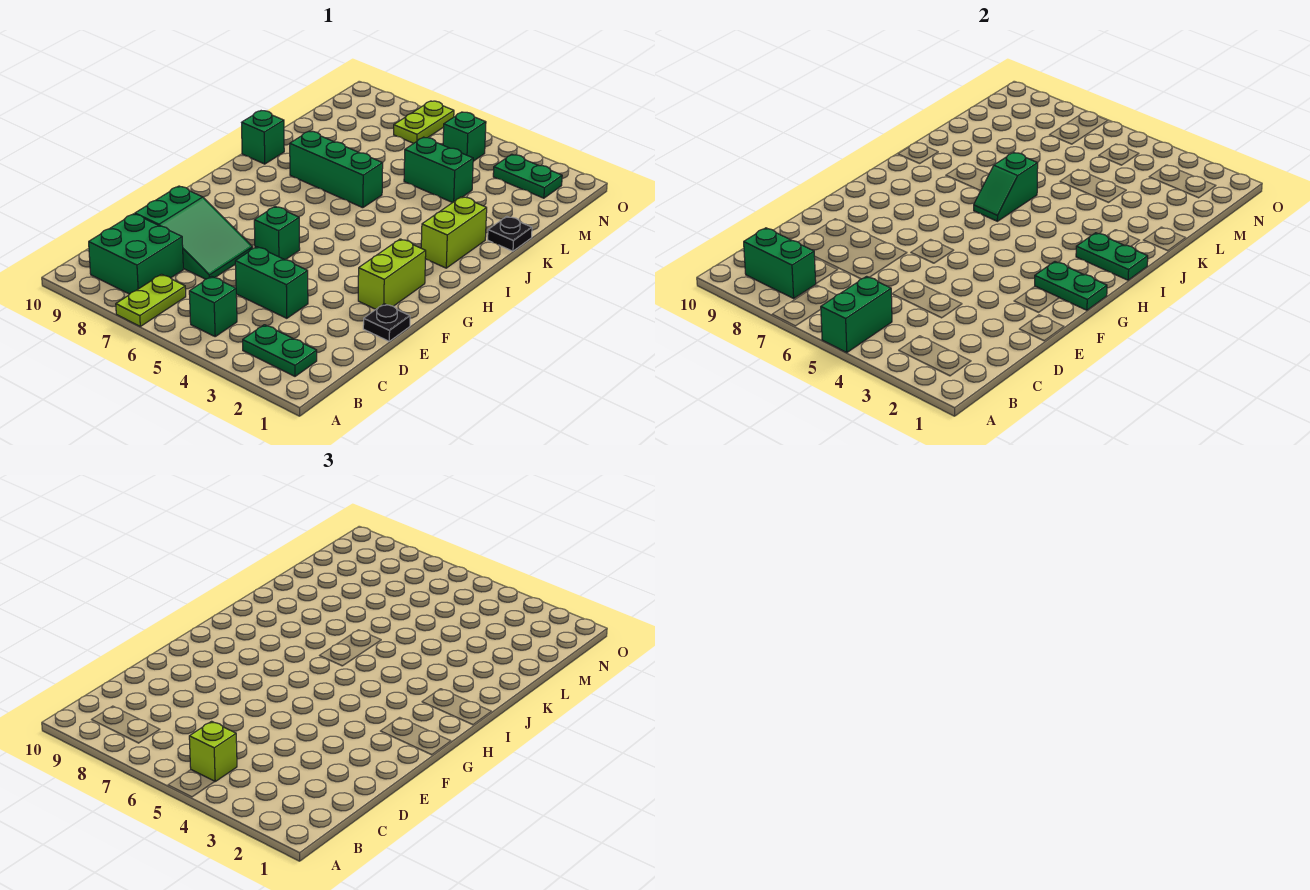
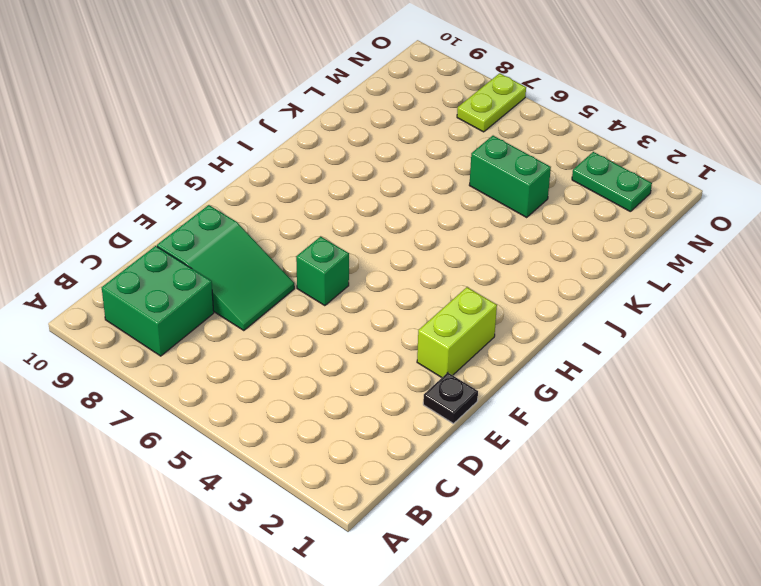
none -> lime plate A7:B7 level 1
none -> green plate B2:B3 level 1
none -> green brick B5 level 1

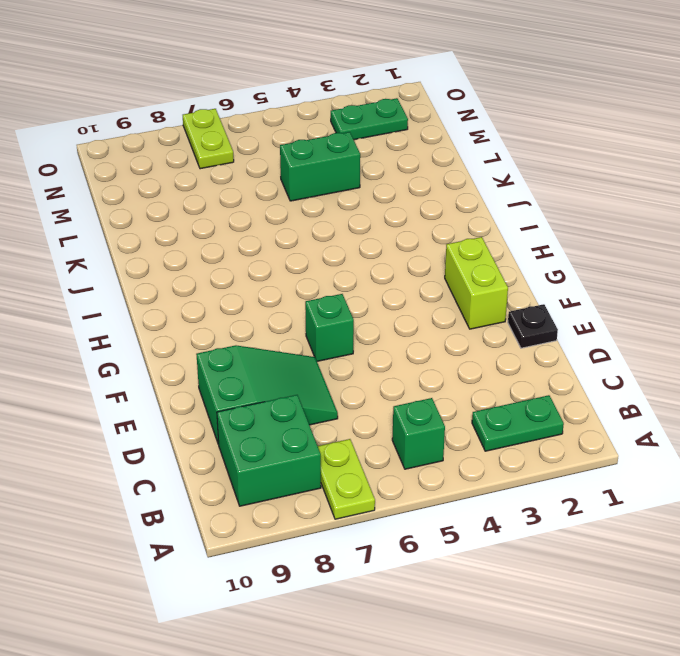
none -> green brick D4:D5 level 1
none -> lime brick I2:J2 level 1
none -> green brick J6:J8 level 1

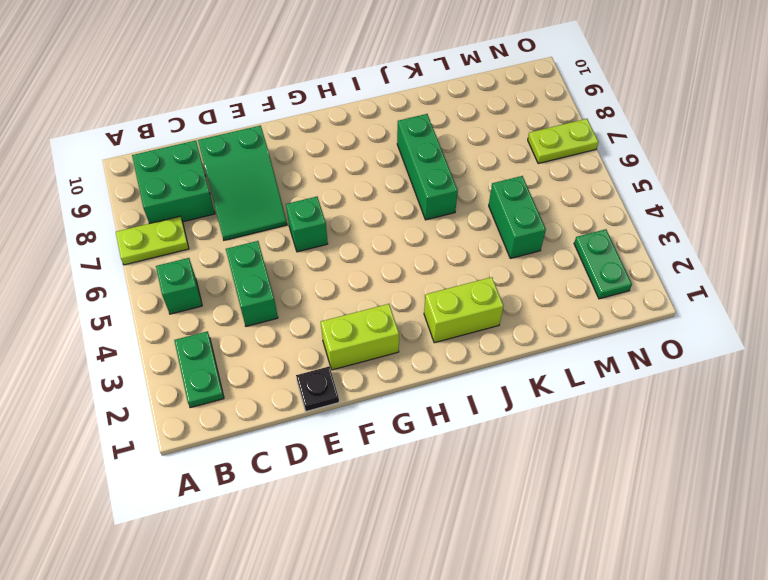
none -> green brick J10 level 1
none -> black plate K1 level 1
none -> green brick N5 level 1

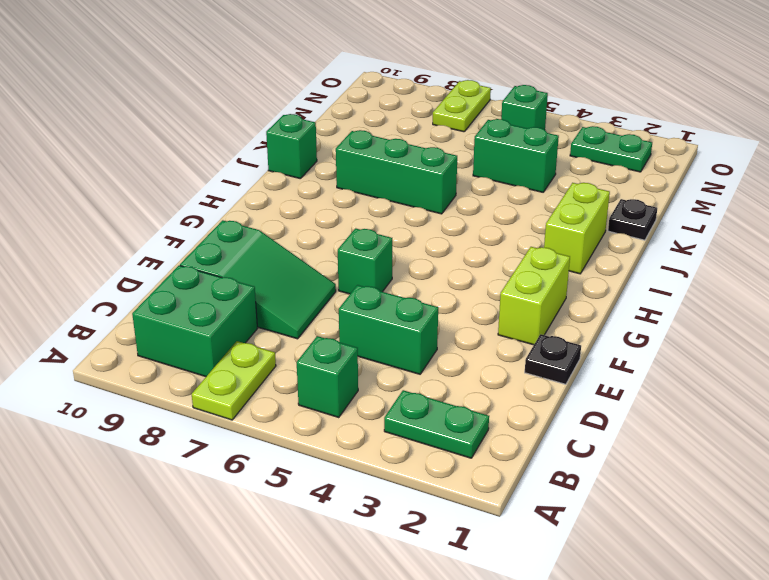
none -> green brick A5:B5 level 2
none -> green brick B8:B9 level 2
none -> green plate G1:G2 level 2

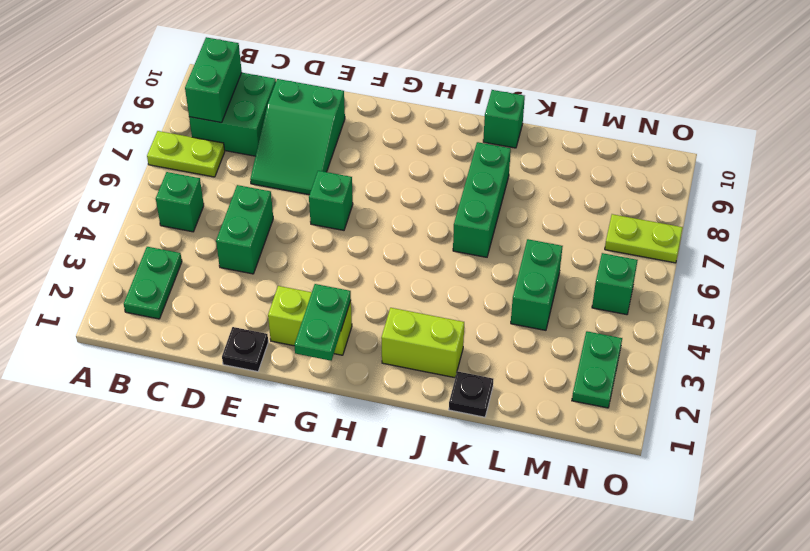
none -> green brick A5:B5 level 2
none -> green plate I1:I2 level 2
none -> green slope I6:J6 level 2 top J

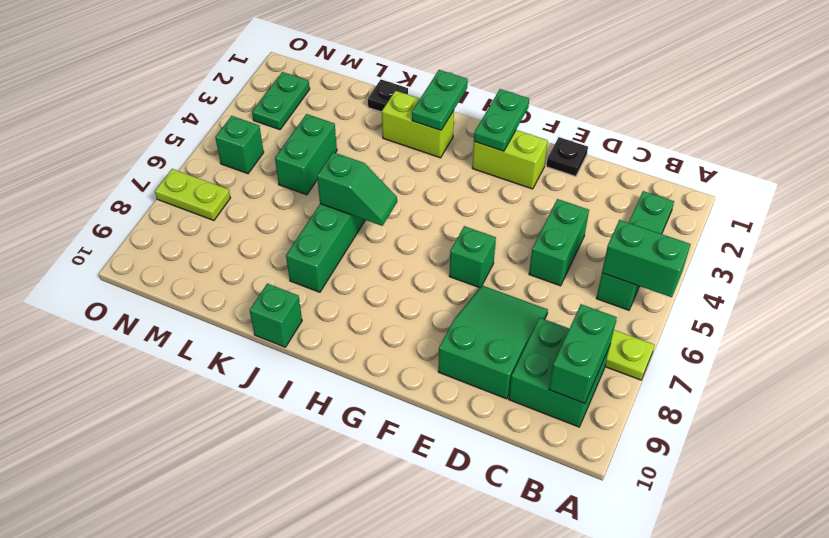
none -> lime brick B5 level 3

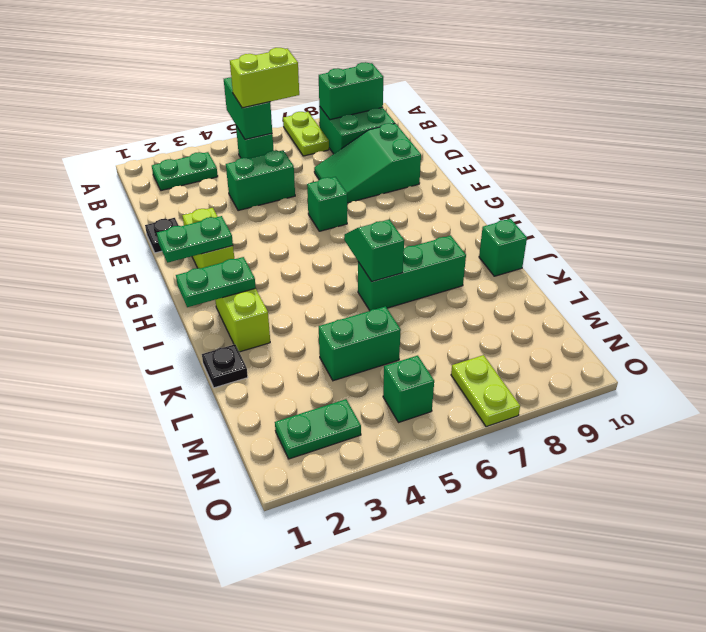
lime brick B5:B6 level 3 -> lime brick B5 level 3

